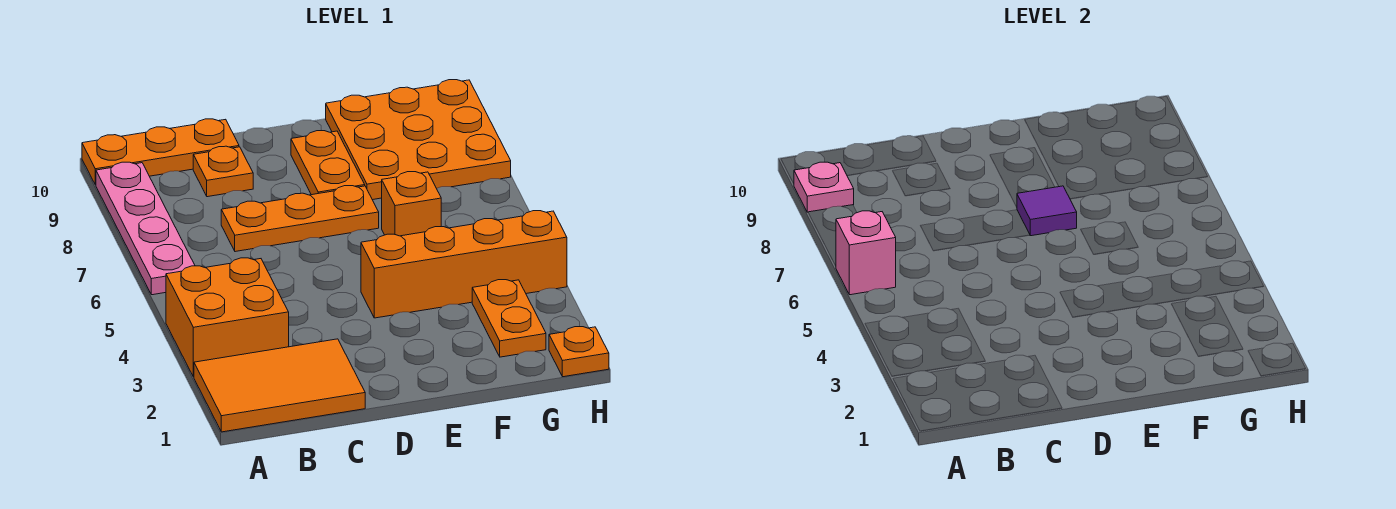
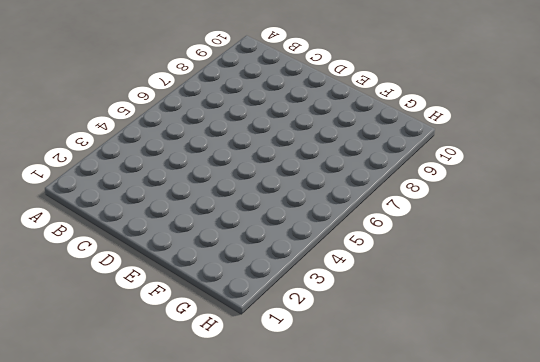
none -> orange tile A1:C2 level 1
none -> orange brick A3:B4 level 1
none -> pink plate A6:A9 level 1

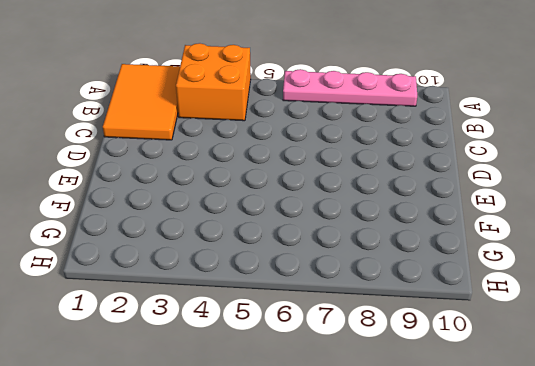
none -> orange plate A10:C10 level 1
none -> orange plate C7:E7 level 1
none -> orange plate C9 level 1

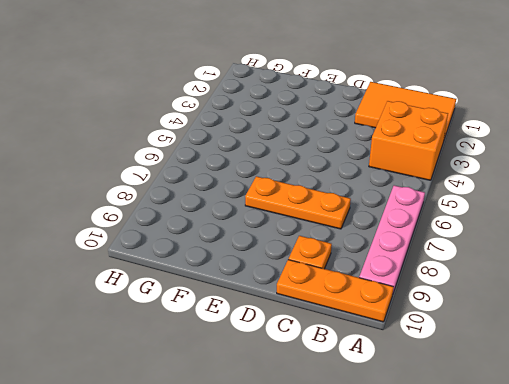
none -> orange brick E4:H4 level 1
none -> orange plate E8:E9 level 1
none -> orange brick F6 level 1

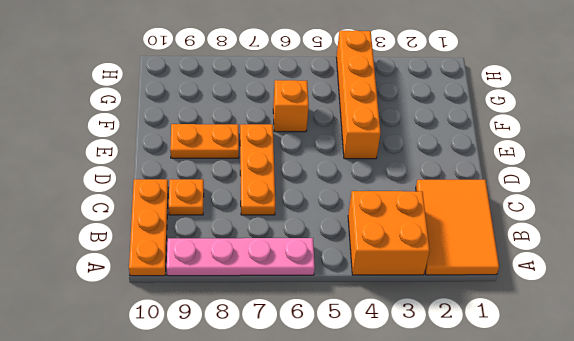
none -> orange plate F8:H10 level 1
none -> orange plate G2:G3 level 1
none -> orange plate H1 level 1

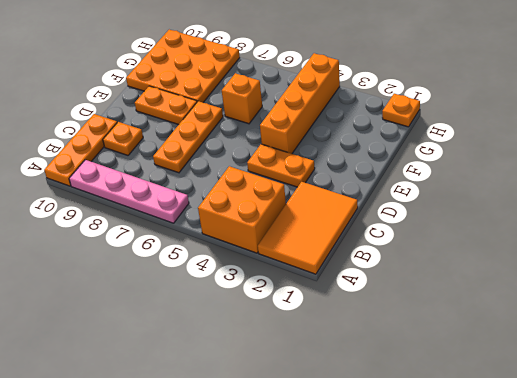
orange plate D3:D4 level 1 -> orange plate G2:G3 level 1
none -> pink brick A6 level 2
none -> pink plate A9 level 2
none -> purple tile E7 level 2

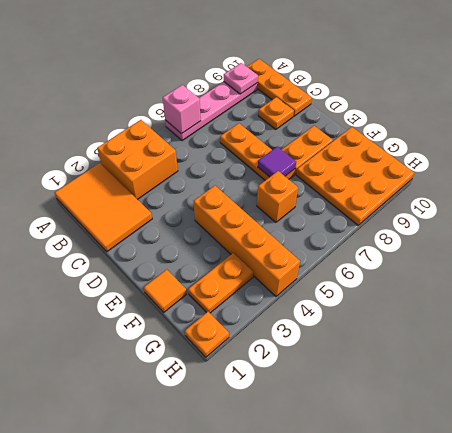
orange tile F1 level 1 -> none

